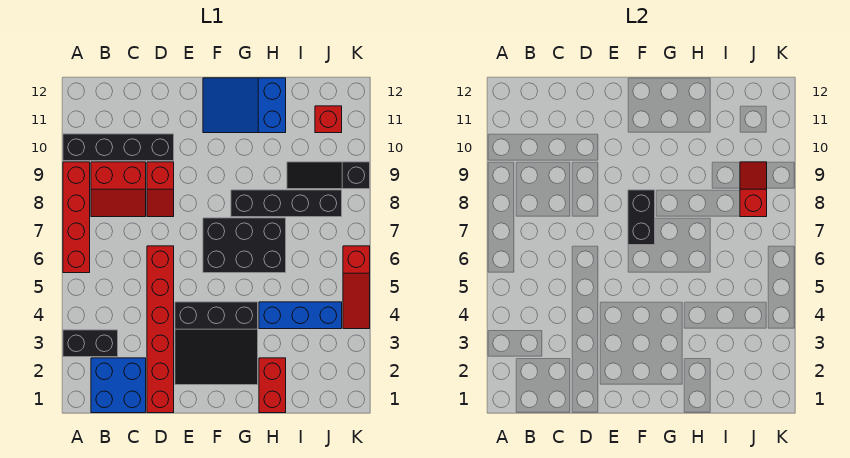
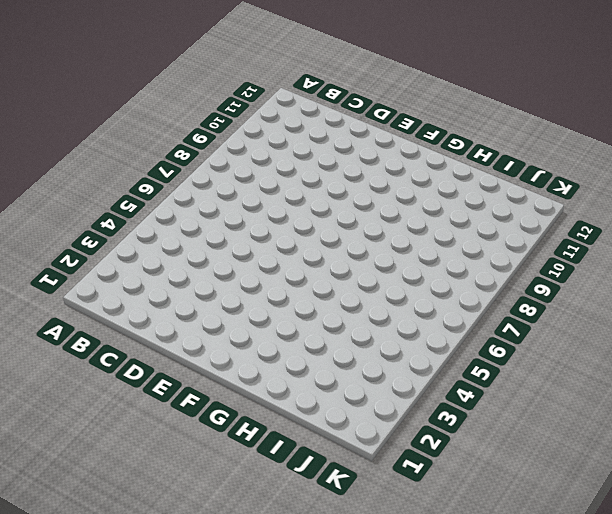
none -> black brick A3:B3 level 1
none -> red brick A6:A9 level 1
none -> black brick A10:D10 level 1

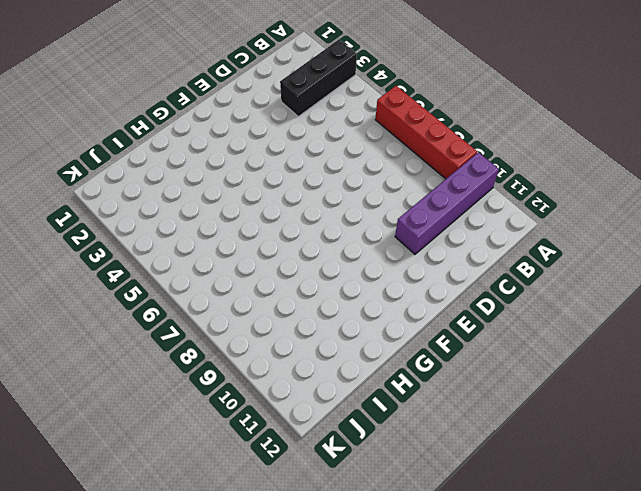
black brick A3:C3 level 1 -> black brick A3:B3 level 1
purple brick A10:D10 level 1 -> black brick A10:D10 level 1
none -> blue brick B1:C2 level 1
none -> red slope B8:C9 level 1 top 9
none -> red brick D1:D6 level 1

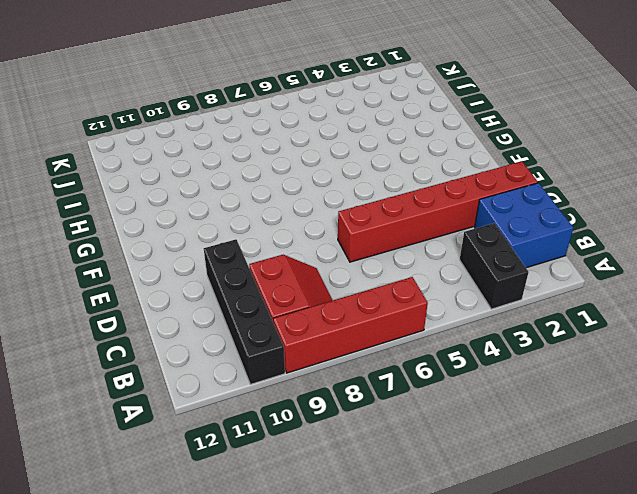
none -> red slope D8:D9 level 1 top 9
none -> black slope E2:G4 level 1 top 4
none -> black brick F6:H7 level 1

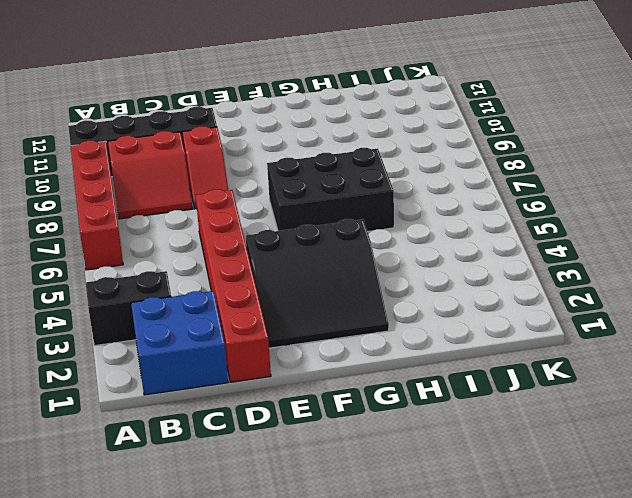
none -> blue slope F11:H12 level 1 top H
none -> black brick G8:J8 level 1
none -> red brick H1:H2 level 1

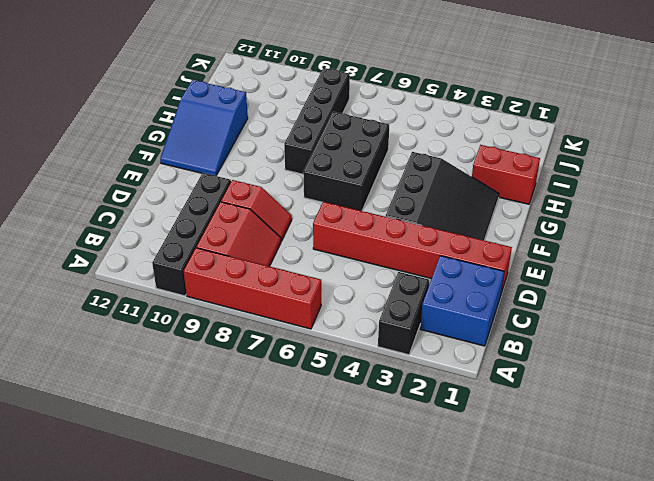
none -> blue brick H4:J4 level 1
none -> black slope I9:K9 level 1 top K
none -> red brick J11 level 1

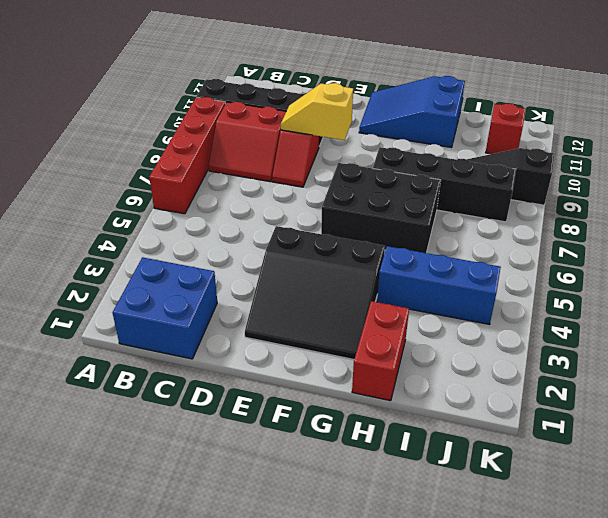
yellow slope D9:E9 level 2 top E -> none
none -> black brick A3:B3 level 1
none -> red brick D1:D6 level 1
none -> red slope K4:K6 level 1 top 6

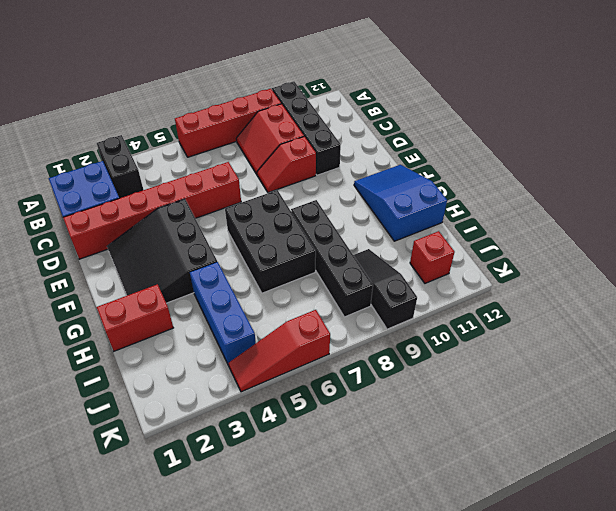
none -> black brick F7:F8 level 2
none -> red slope J8:J9 level 2 top 8

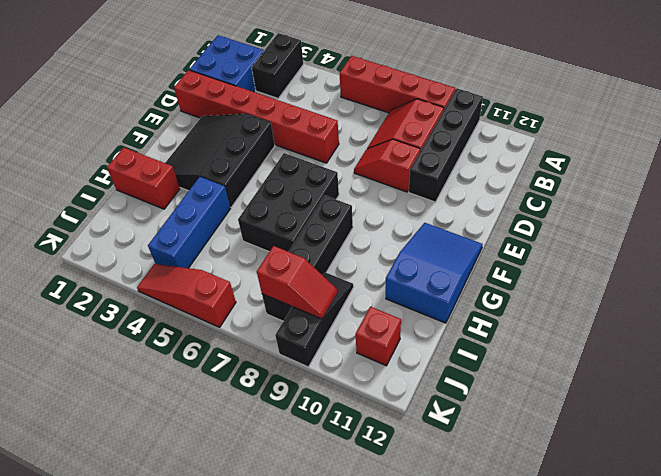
none -> black brick F7:F8 level 2

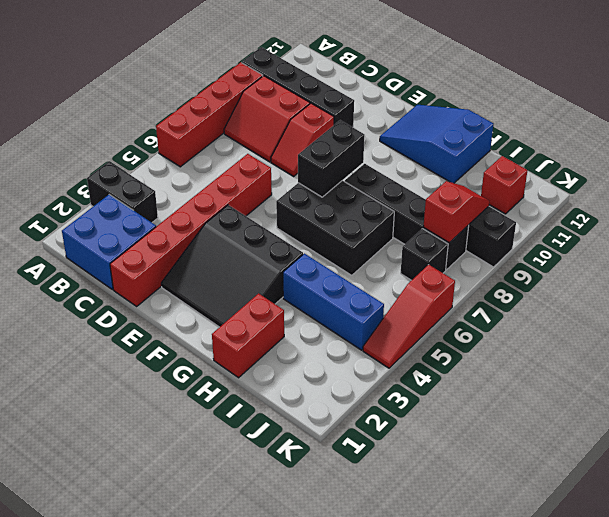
black brick J7 level 1 -> none

